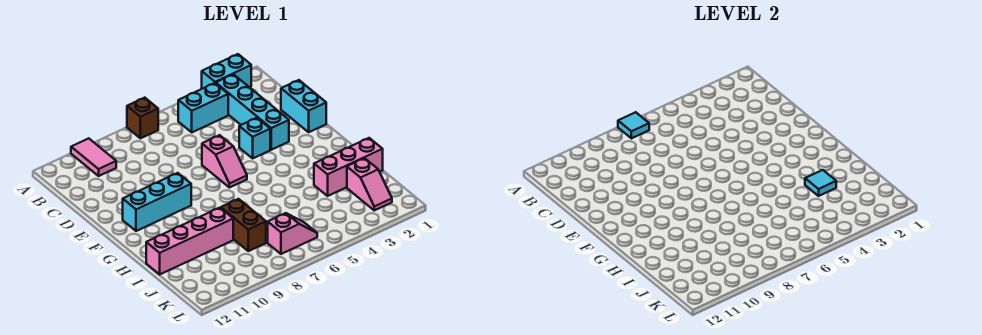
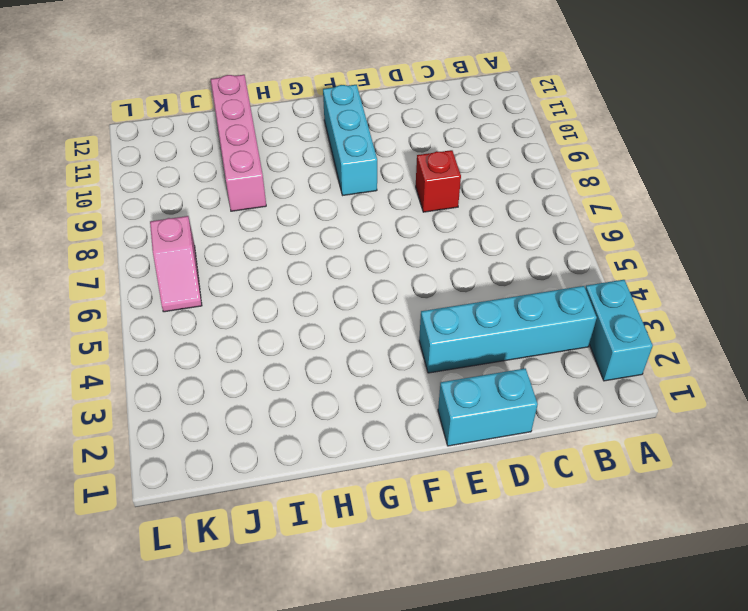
red brick D8 level 1 -> none
none -> brown brick A7 level 1
none -> pink tile A10:B10 level 1
none -> cyan brick B4:B5 level 1

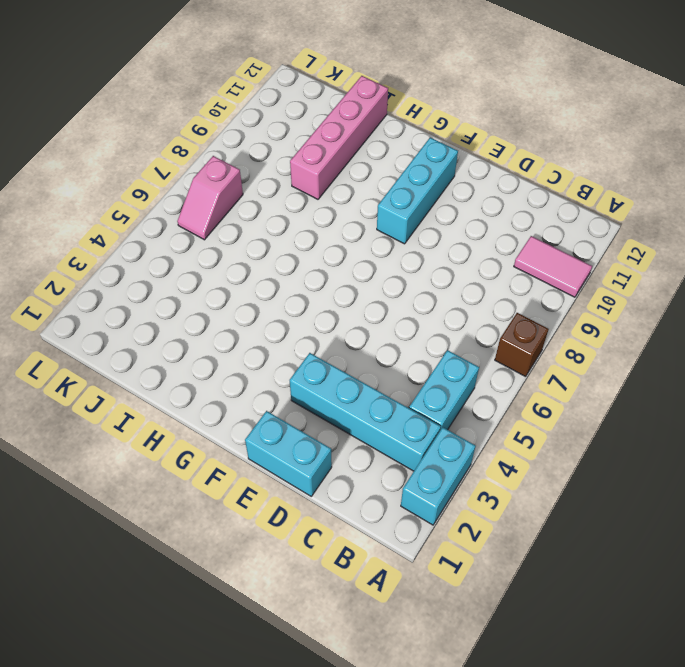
none -> cyan brick E4 level 1
none -> pink slope E6:F6 level 1 top E
none -> pink brick I1:I3 level 1

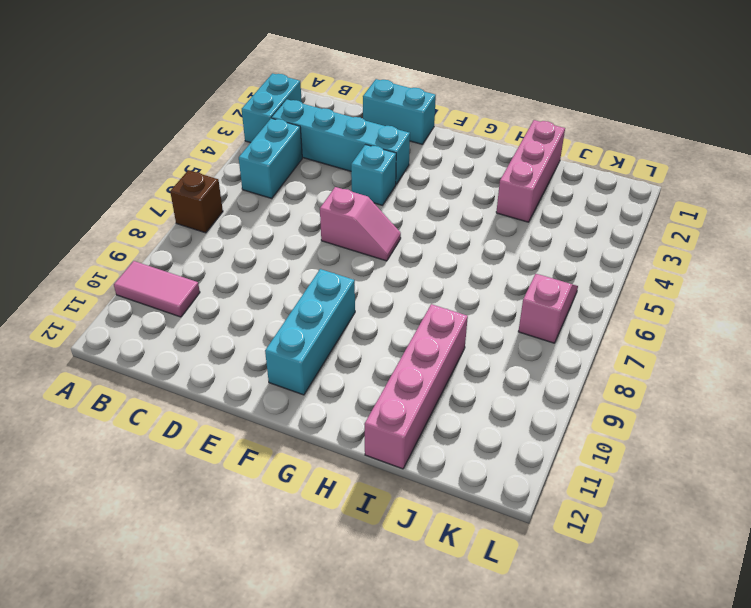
none -> brown brick I8:J8 level 1
none -> pink slope J2:K2 level 1 top J
none -> cyan tile A7 level 2

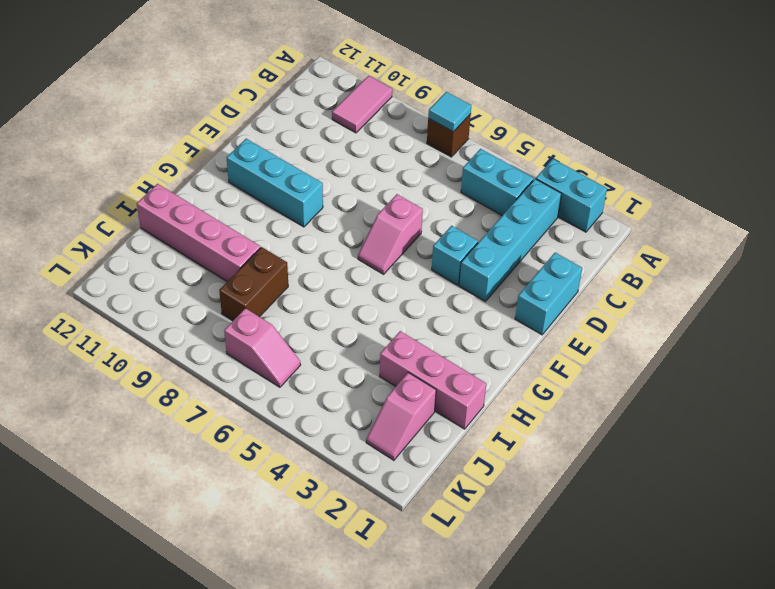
none -> cyan tile I3 level 2

